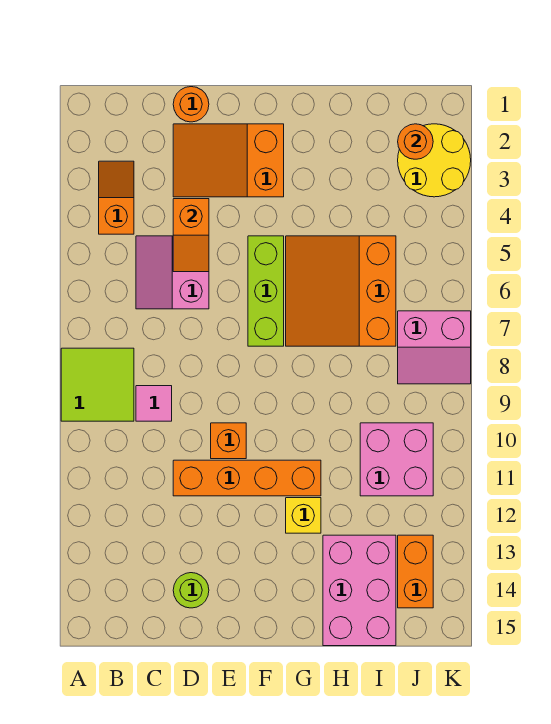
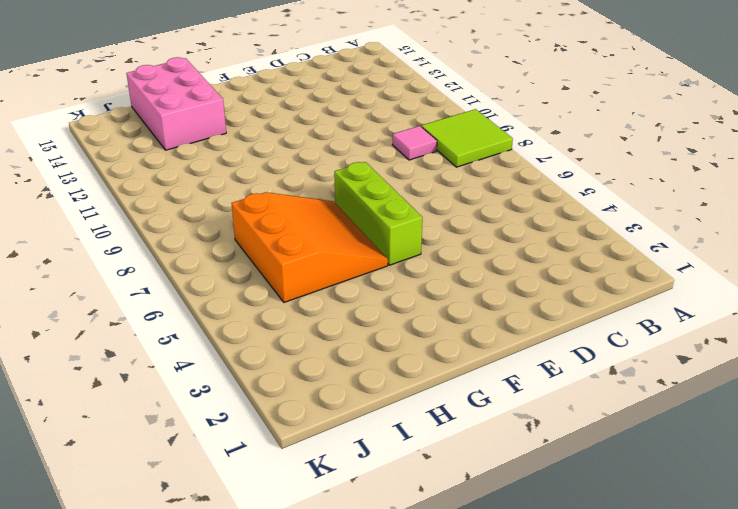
none -> orange slope B3:B4 level 1 top 4
none -> pink slope C5:D6 level 1 top D
none -> orange round brick D1 level 1

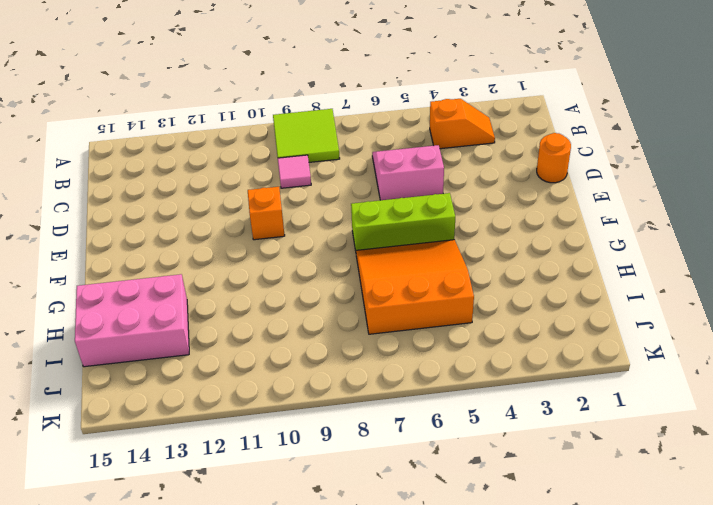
none -> orange slope D2:F3 level 1 top F
none -> orange brick D11:G11 level 1
none -> lime round brick D14 level 1

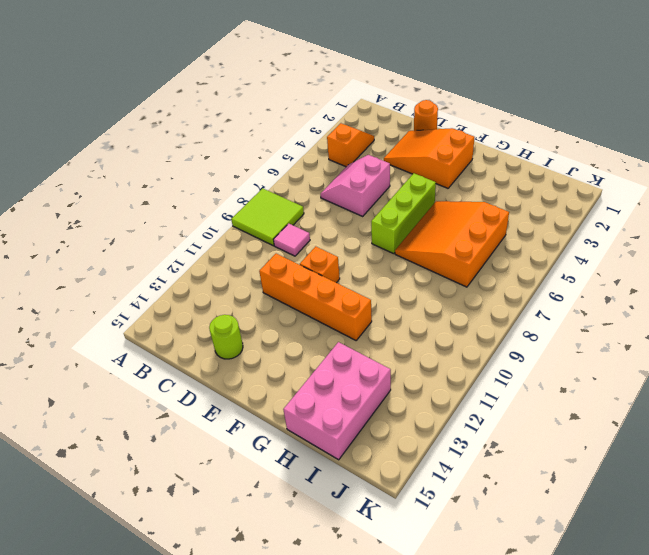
none -> yellow brick G12 level 1
none -> pink brick I10:J11 level 1
none -> yellow round brick J2:K3 level 1

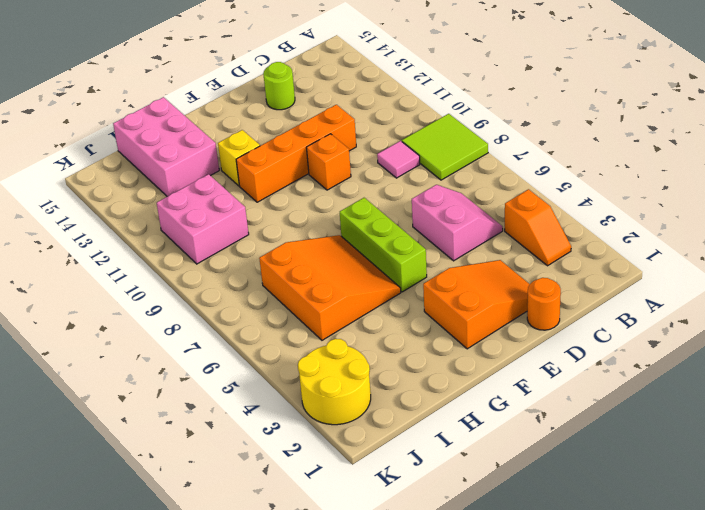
none -> pink slope J7:K8 level 1 top 7
none -> orange brick J13:J14 level 1
none -> orange slope D4:D5 level 2 top 4

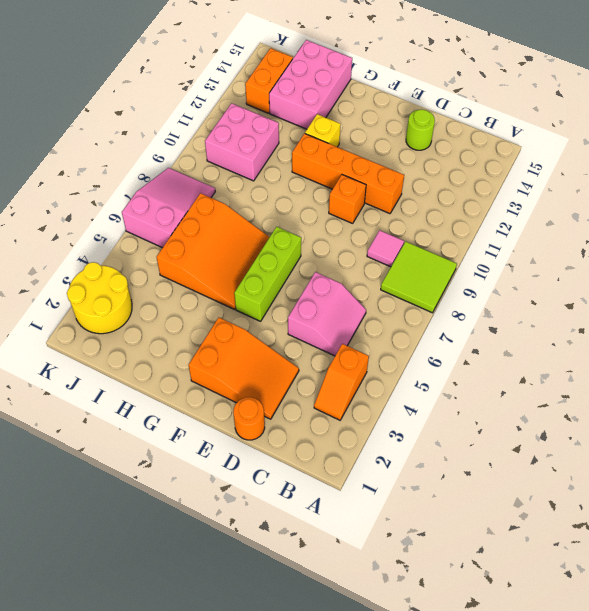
pink slope J6:K8 level 1 top 6 -> pink slope J7:K8 level 1 top 7
none -> orange slope D4:D5 level 2 top 4
none -> orange round brick J2 level 2

